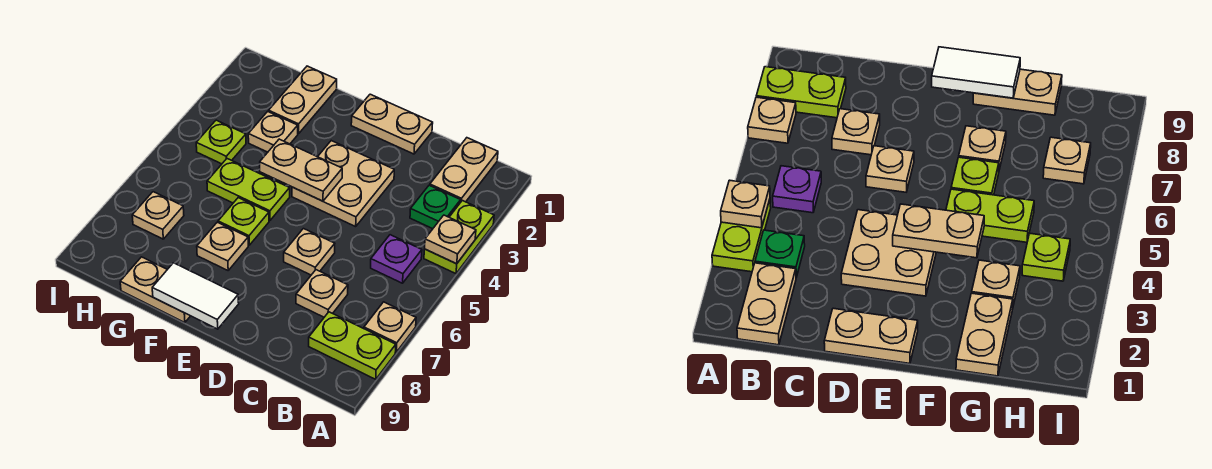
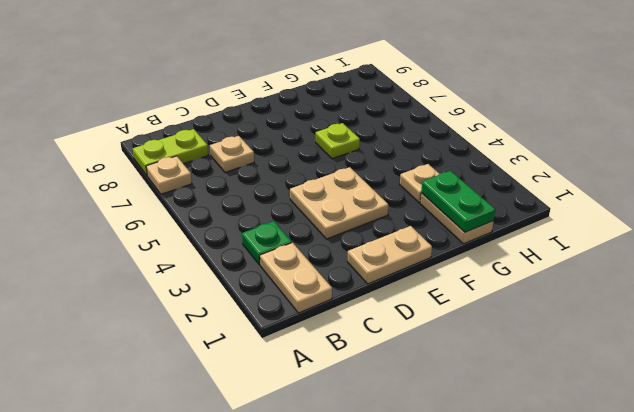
green plate G1:G2 level 2 -> none
none -> lime plate A3:A4 level 1
none -> purple plate B5 level 1
none -> tan plate D6 level 1

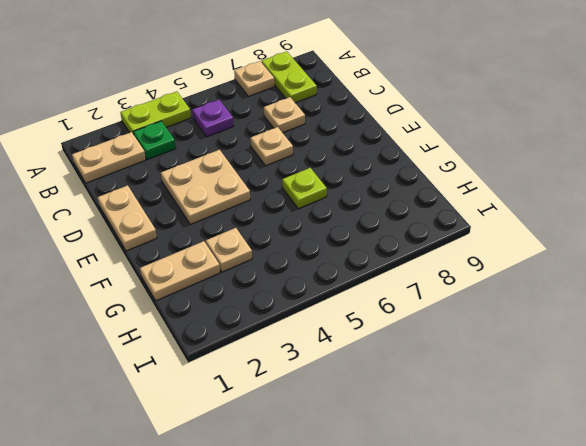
none -> lime plate F5:G5 level 1
none -> tan plate F7 level 1
none -> tan plate F9:G9 level 1

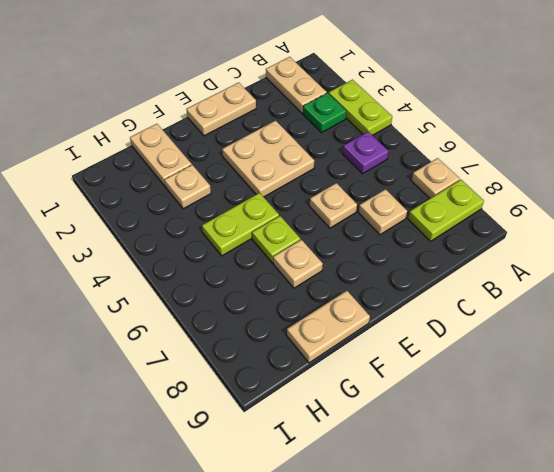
none -> lime plate H4 level 1
none -> tan plate H7 level 1
none -> tan plate A4 level 2

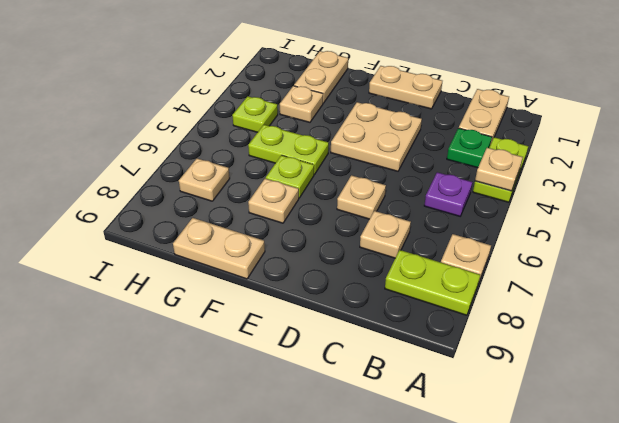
none -> tan plate E4:F4 level 2
none -> white tile E9:F9 level 2

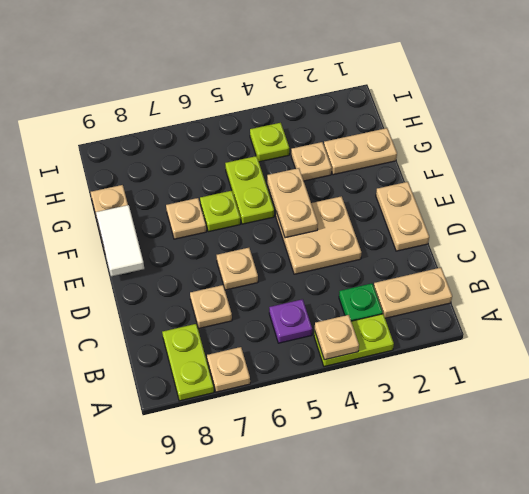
none -> tan plate H7 level 1

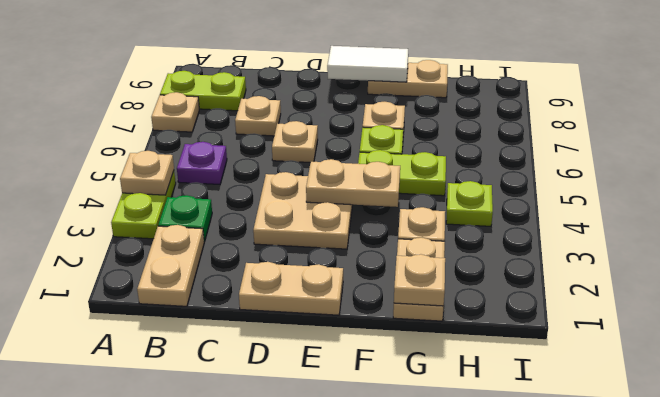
tan plate G1 level 2 -> tan plate H7 level 1

